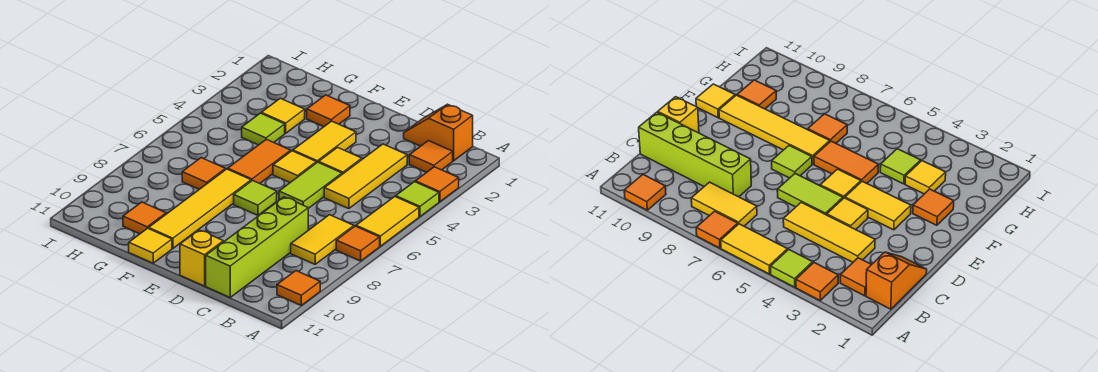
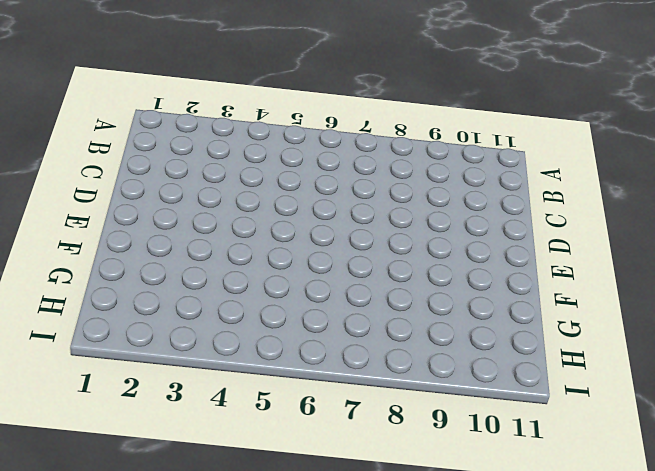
none -> orange tile A3 level 1
none -> lime tile A4 level 1
none -> yellow tile A5:A6 level 1

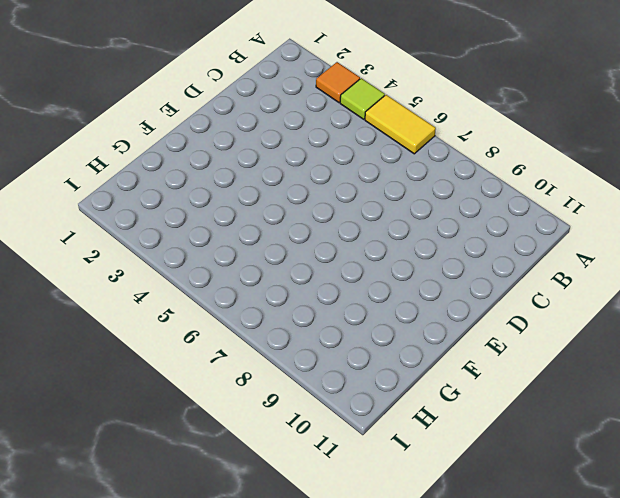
none -> orange tile A7 level 1
none -> orange tile A10 level 1
none -> orange slope B1:C1 level 1 top B

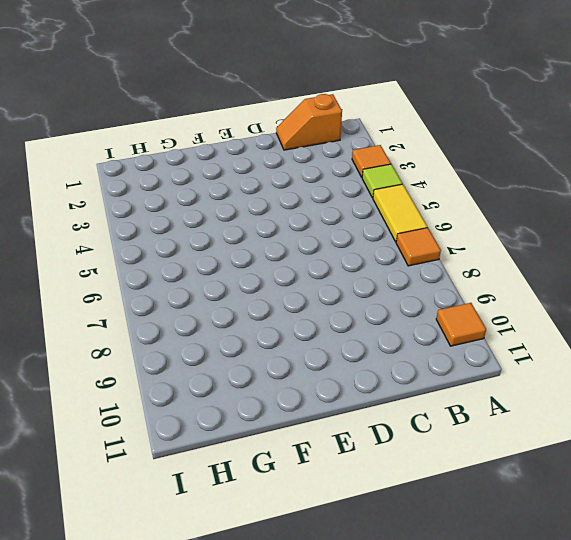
none -> orange tile B2 level 1
none -> yellow tile B7:B8 level 1
none -> yellow tile C3:C5 level 1

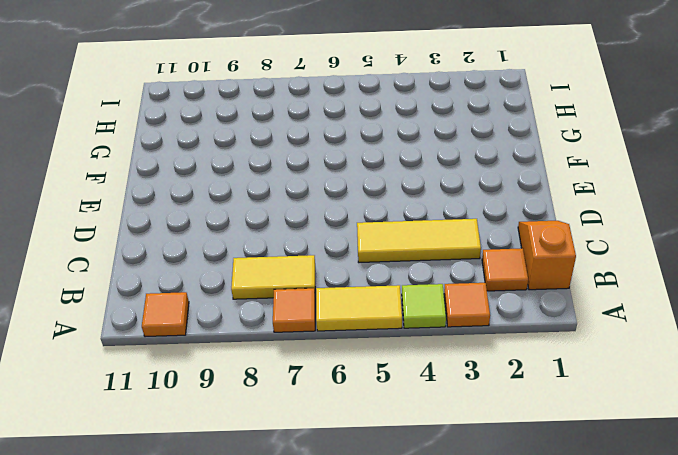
none -> lime brick C8:C11 level 1
none -> yellow tile D4 level 1
none -> lime tile D5:D6 level 1

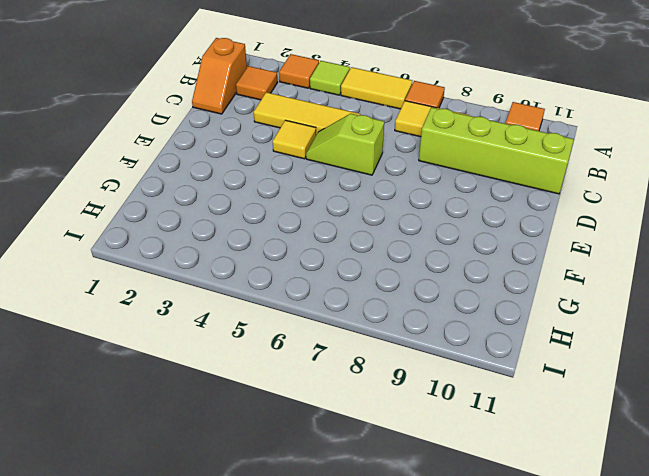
lime slope D5:D6 level 1 top 6 -> lime tile D5:D6 level 1
none -> yellow brick D11 level 1
none -> yellow tile E3:E4 level 1
none -> yellow tile E5 level 1

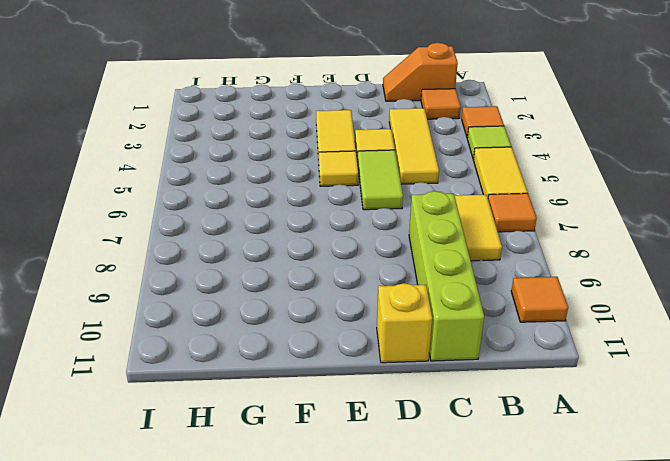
none -> lime tile E7 level 1
none -> orange tile F2 level 1
none -> orange tile F5:F6 level 1

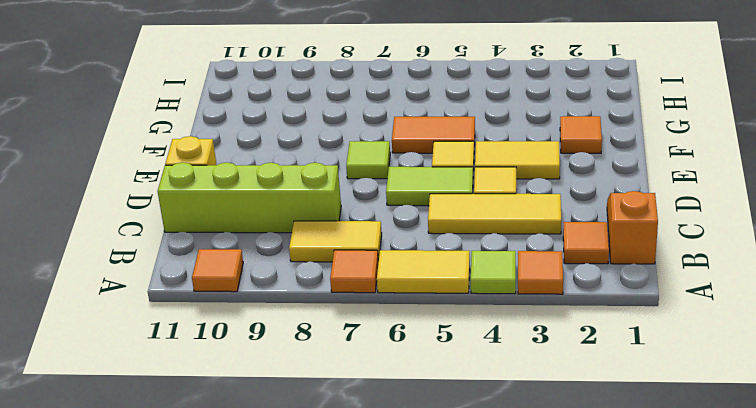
none -> yellow tile F7:F10 level 1
none -> yellow tile F11 level 1
none -> yellow tile G3 level 1

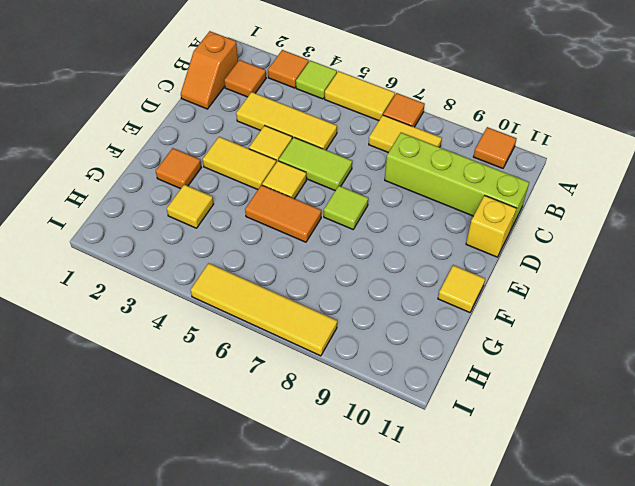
yellow tile I5:I8 level 1 -> yellow tile F7:F10 level 1
none -> lime tile G4 level 1
none -> orange tile G7 level 1
none -> orange tile G10 level 1

